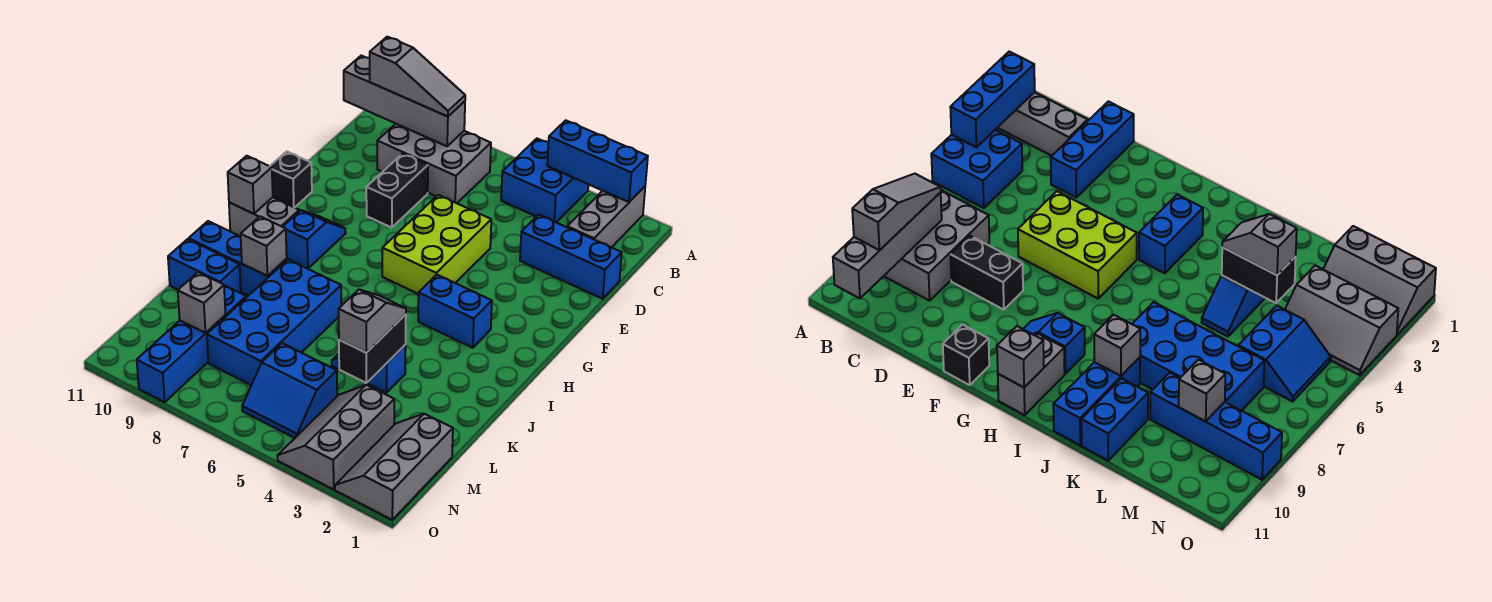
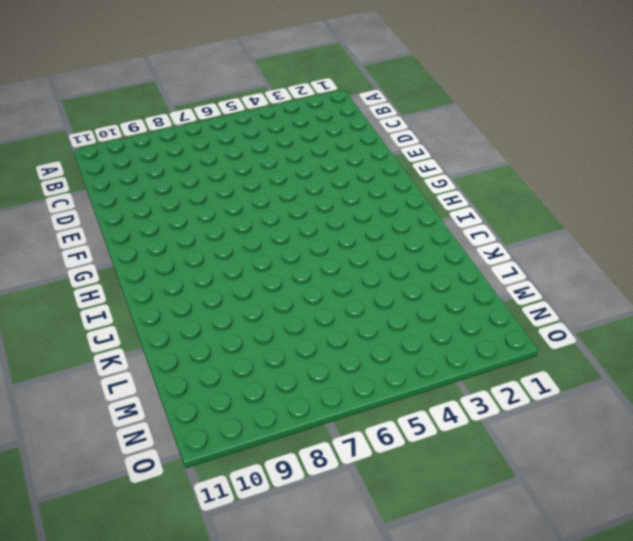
none -> grey brick A2:C2 level 1
none -> blue brick A4:B5 level 1
none -> grey brick B7:C9 level 1

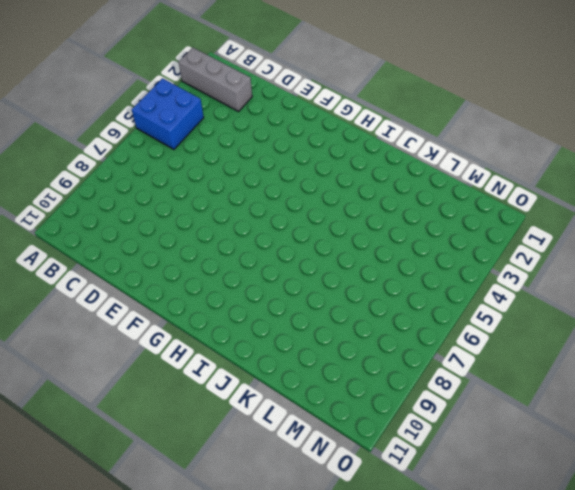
none -> grey brick B7:C9 level 1
none -> blue brick D1:D3 level 1
none -> black brick D8:E8 level 1

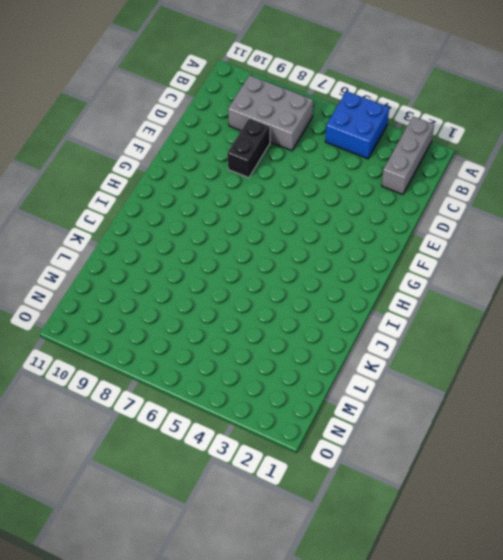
none -> blue brick D1:D3 level 1
none -> lime brick E5:G6 level 1
none -> black brick F11 level 1

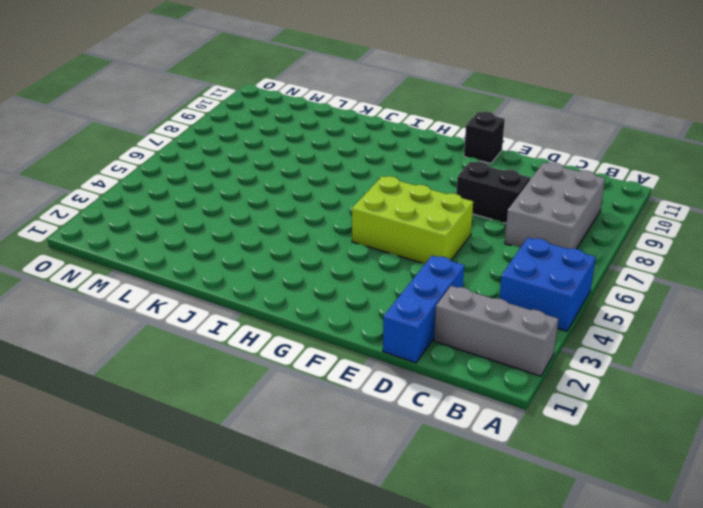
none -> blue slope G9:H9 level 1 top H
none -> blue brick H3:H4 level 1
none -> grey brick H10:H11 level 1

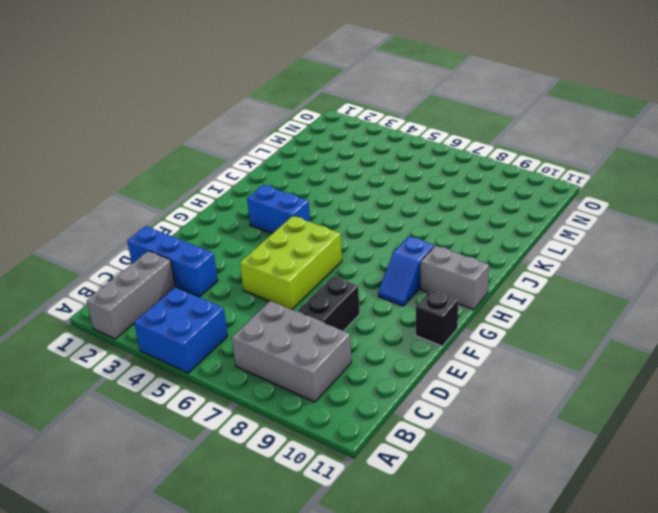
none -> blue brick J7:M8 level 1
none -> blue brick J9:J11 level 1
none -> blue slope K4:K5 level 1 top 4

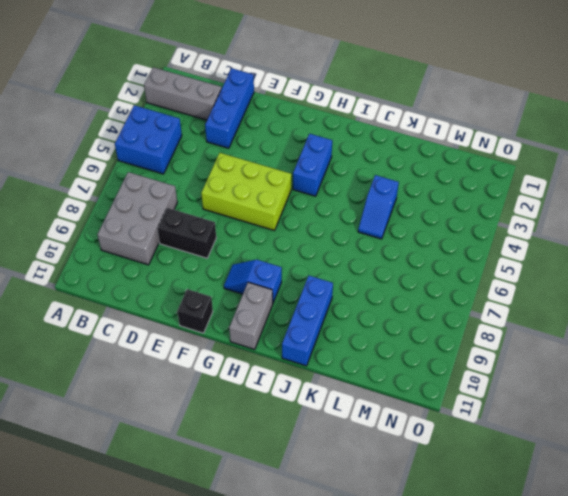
none -> blue brick J7:M8 level 1
none -> blue brick K10:K11 level 1
none -> blue brick L9:O9 level 1

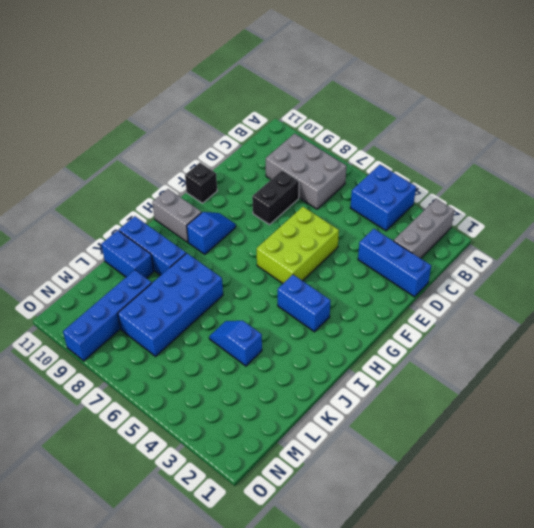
none -> grey slope M1:O2 level 1 top 1
none -> grey slope M3:O4 level 1 top 3
none -> blue slope M5:N6 level 1 top M

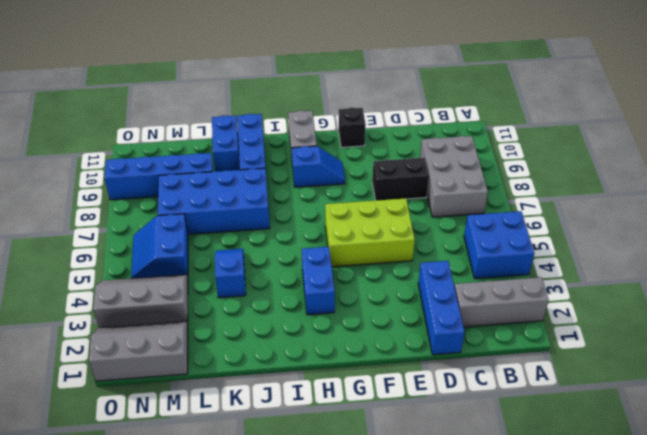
none -> blue brick A2:A4 level 2
none -> grey brick B8:B11 level 2
none -> grey brick H11 level 2

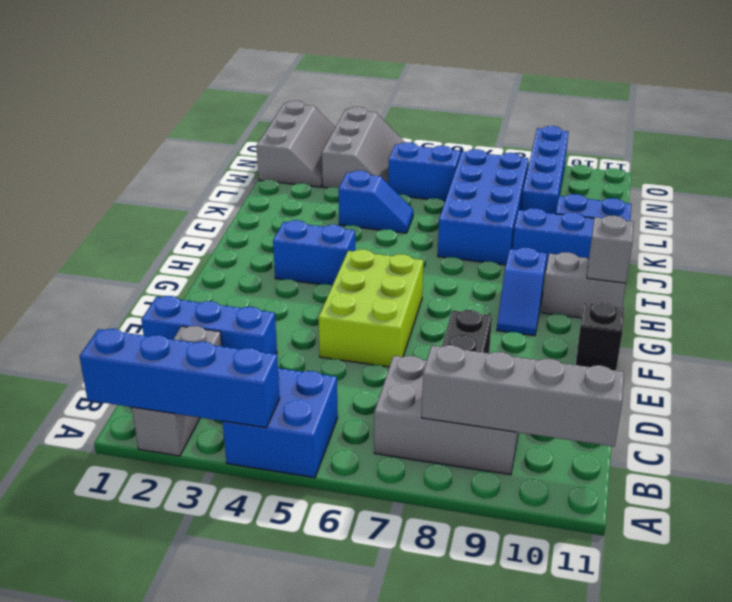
blue brick A1:A4 level 2 -> blue brick A2:A4 level 2
none -> grey brick J9 level 2
none -> black brick K4:L4 level 2
none -> grey brick M9 level 2

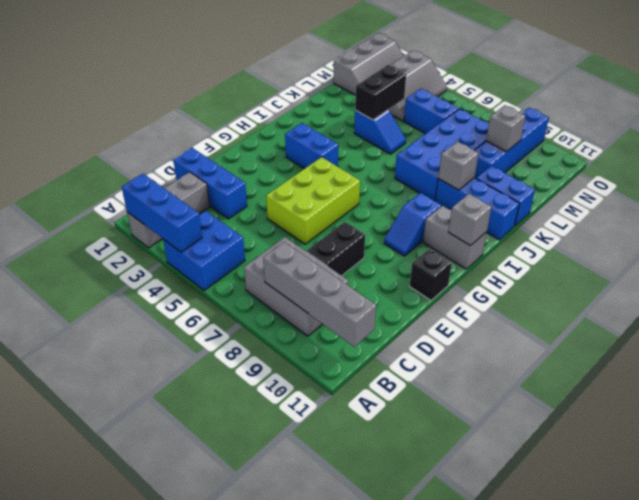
none -> grey slope B8:B10 level 3 top 10
none -> grey slope K4:L4 level 3 top L

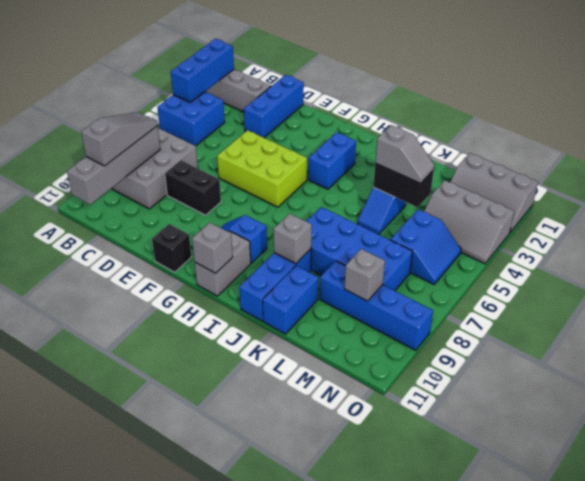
grey slope K4:L4 level 3 top K -> grey slope K4:L4 level 3 top L

